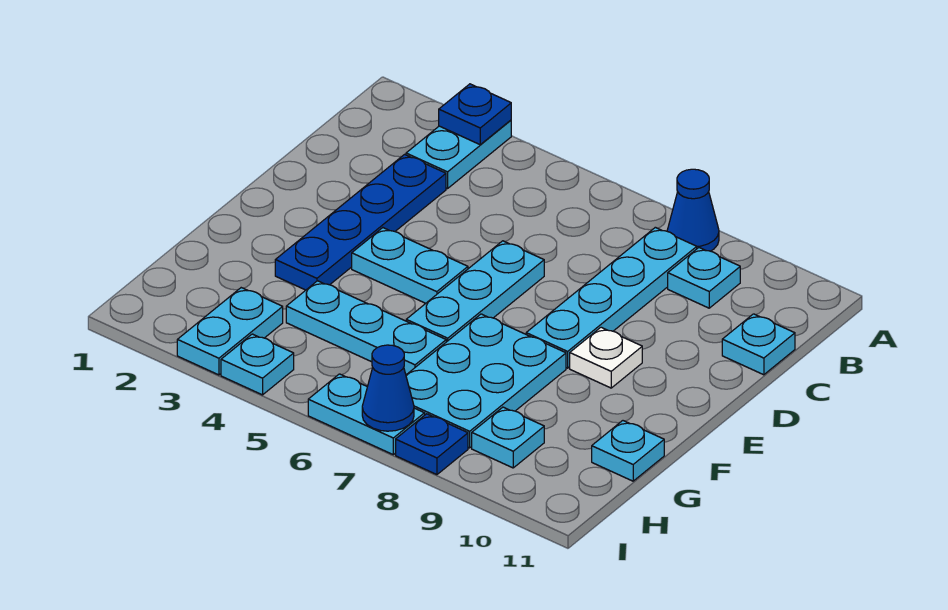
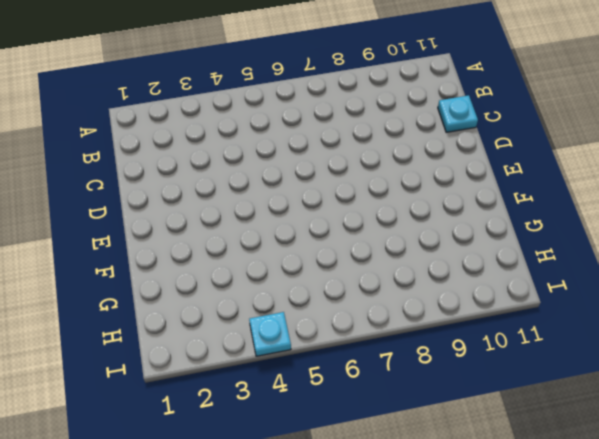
none -> cyan plate A3:B3 level 1
none -> blue cone A8 level 1
none -> cyan plate B8:E8 level 1

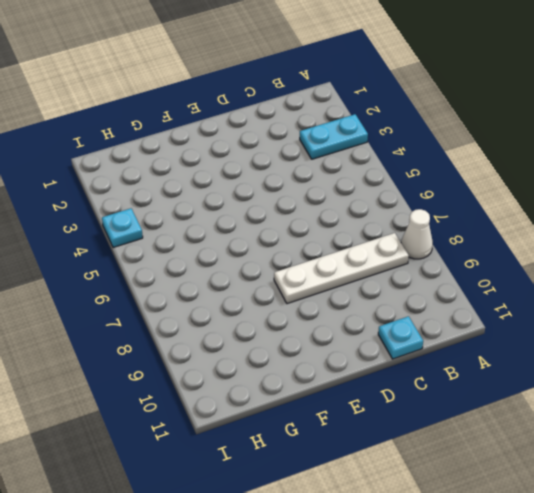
white cone A8 level 1 -> blue cone A8 level 1
white plate B8:E8 level 1 -> cyan plate B8:E8 level 1
none -> cyan plate B9 level 1
none -> blue plate C3:F3 level 1
none -> cyan plate D6:F6 level 1

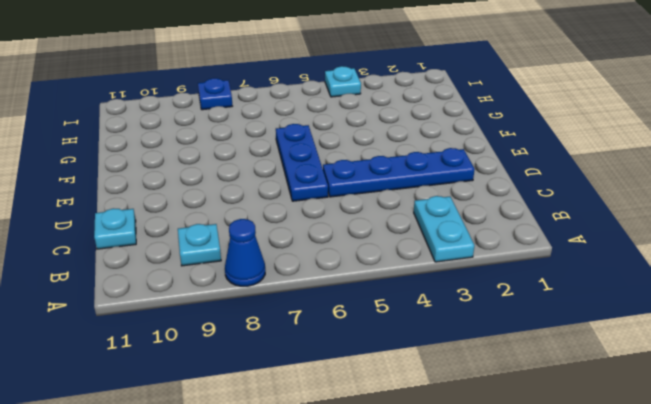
blue plate D2:D5 level 1 -> blue plate C3:F3 level 1
blue plate D6:F6 level 1 -> cyan plate D6:F6 level 1
none -> cyan plate B8:E8 level 1
none -> cyan plate E4:E5 level 1
none -> white plate E9 level 1

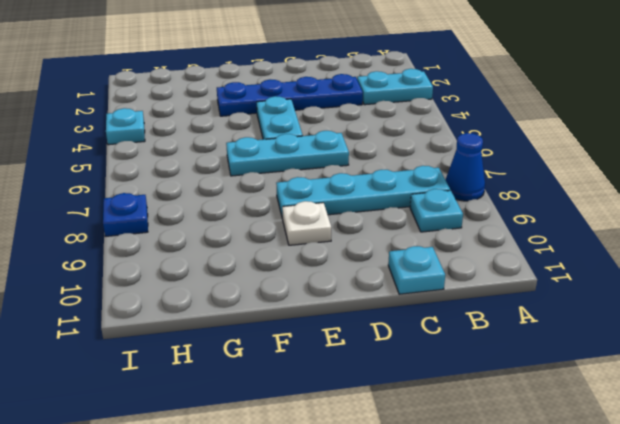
none -> cyan plate F7:H8 level 1
none -> cyan plate G4:G6 level 1
none -> cyan plate G11 level 1

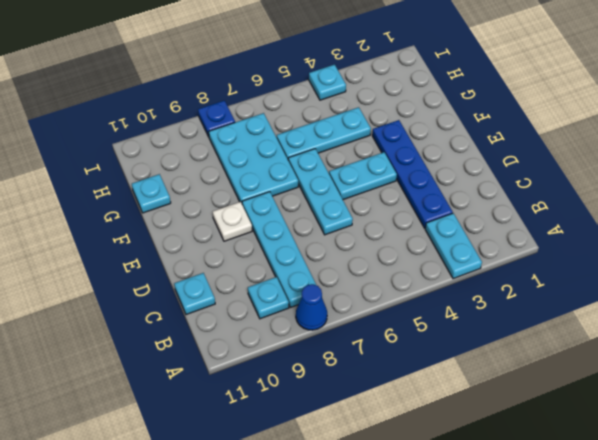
none -> cyan plate H3:I3 level 1
none -> cyan plate H9 level 1
none -> cyan plate I6:I7 level 1

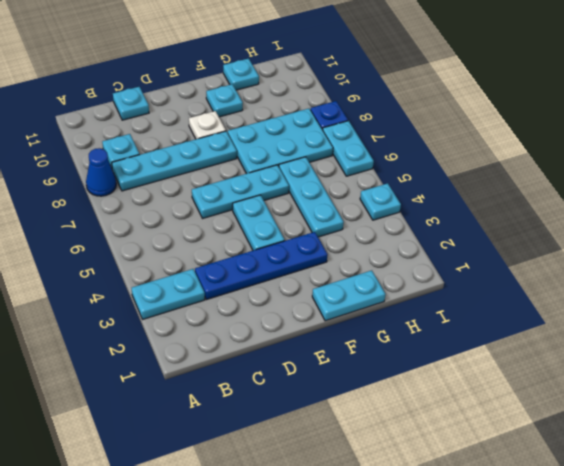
cyan plate F1:G1 level 1 -> cyan plate H3:I3 level 1
cyan plate F10 level 1 -> cyan plate H9 level 1
none -> blue plate A3 level 2
none -> blue cone I7 level 2

